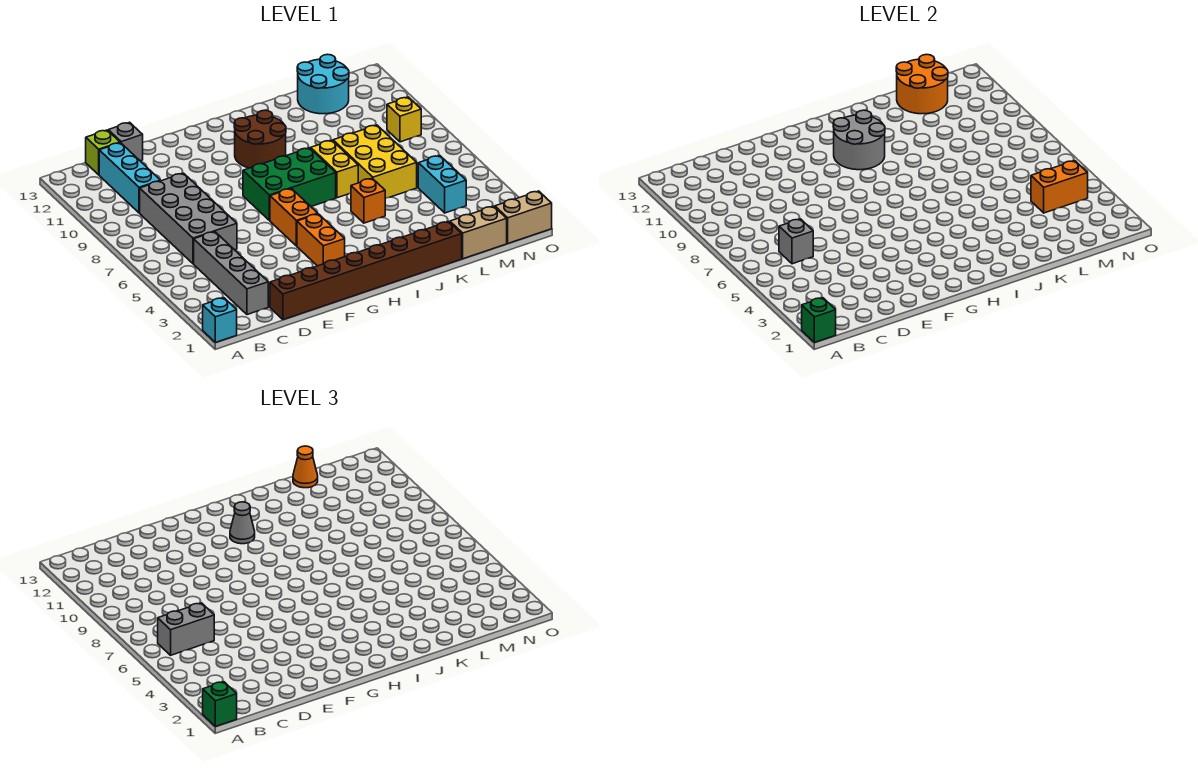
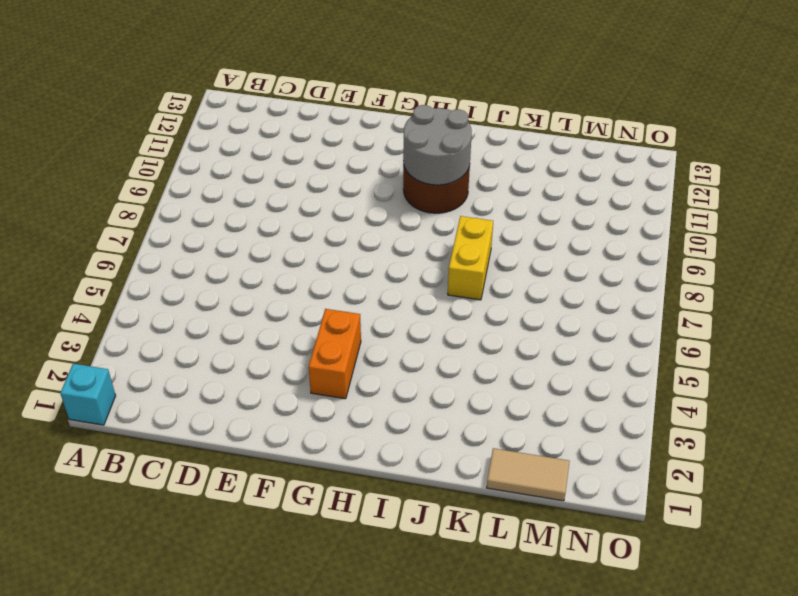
tan tile L1:M1 level 1 -> tan brick L1:M1 level 1
none -> grey brick C2:C5 level 1
none -> grey brick C6:D9 level 1
none -> cyan brick C10:C12 level 1

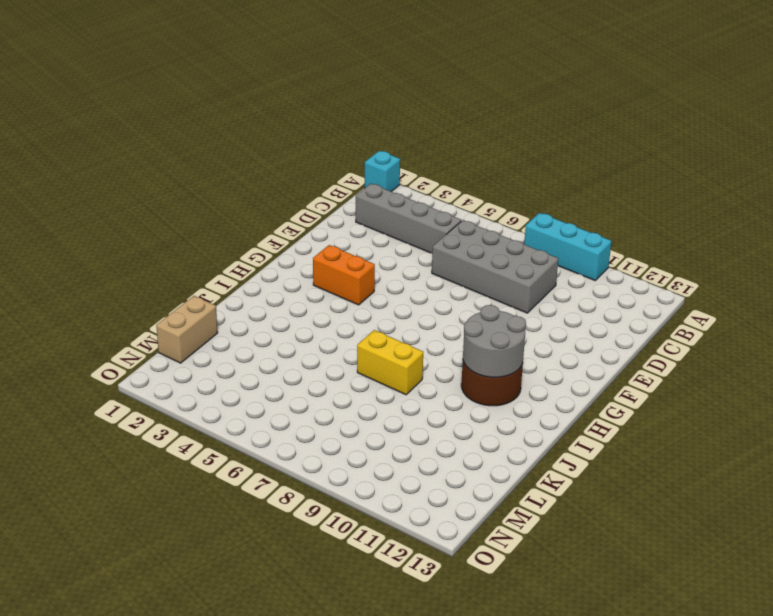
cyan brick A8:A10 level 1 -> cyan brick C10:C12 level 1
none -> lime brick C13 level 1
none -> brown brick D1:K1 level 1
none -> grey brick D13 level 1

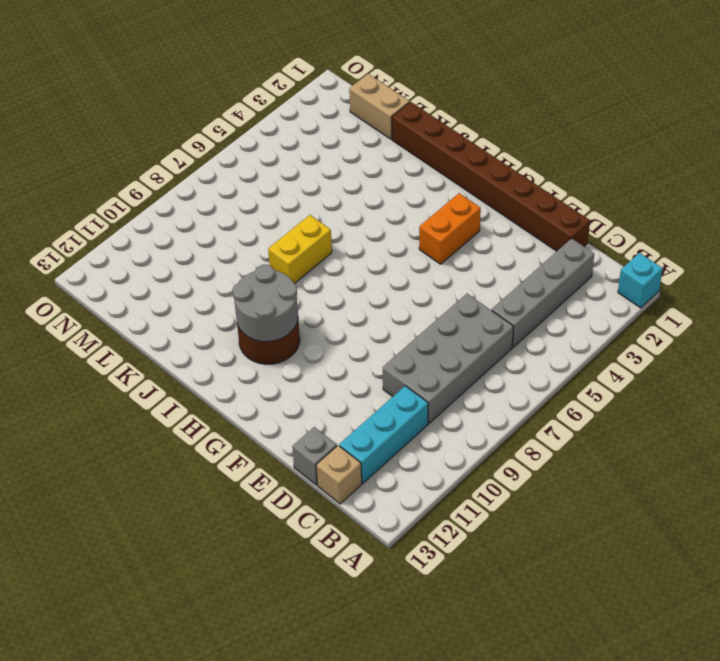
tan brick C13 level 1 -> lime brick C13 level 1
none -> orange brick G5:G6 level 1
none -> green brick G7:I8 level 1
none -> orange brick J5 level 1

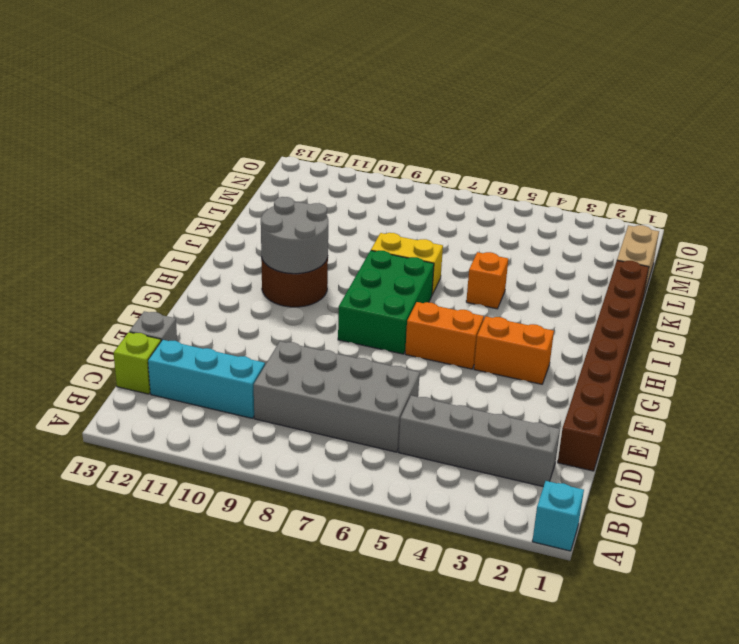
none -> yellow brick K6:L8 level 1
none -> cyan round brick L12:M13 level 1
none -> cyan brick M4:M5 level 1

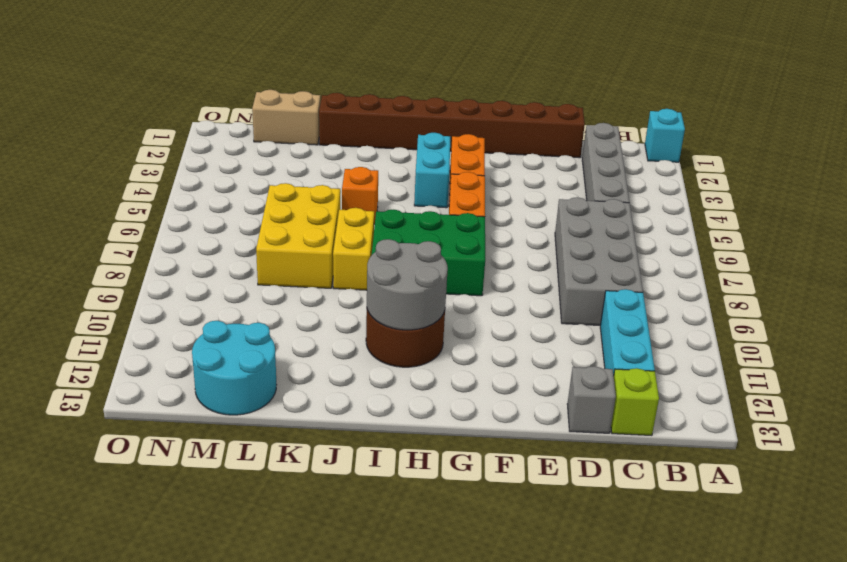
cyan brick H3:H4 level 1 -> cyan brick M4:M5 level 1
none -> tan brick N1:O1 level 1
none -> yellow brick N9 level 1
none -> green brick A1 level 2

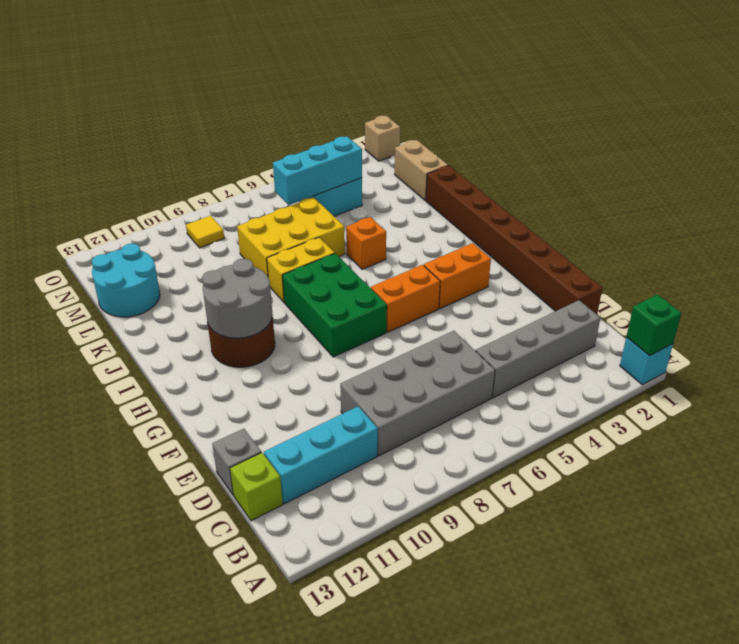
cyan brick M4:M6 level 2 -> orange brick M4:N4 level 2
yellow tile N9 level 1 -> yellow brick N9 level 1
tan brick O1 level 1 -> tan brick N1:O1 level 1
none -> grey brick C6 level 2
none -> orange round brick L12:M13 level 2
none -> green brick A1 level 3

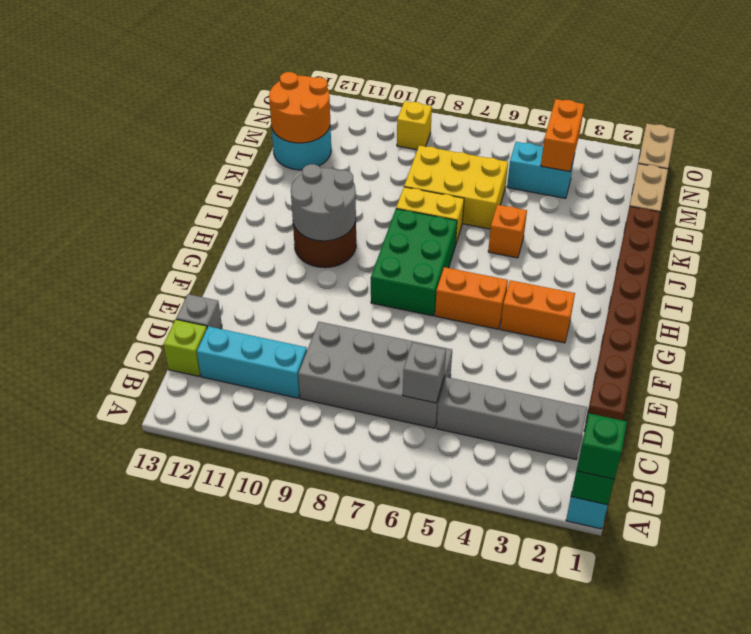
none -> grey brick B6:C6 level 3
none -> grey cone H11 level 3
none -> orange cone L13 level 3

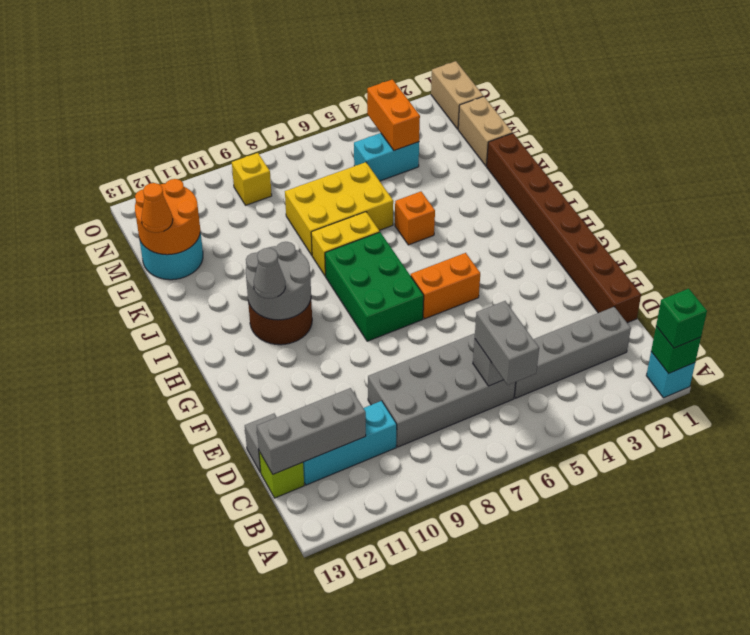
grey brick C11:C13 level 2 -> none
none -> orange brick G3:G4 level 1

